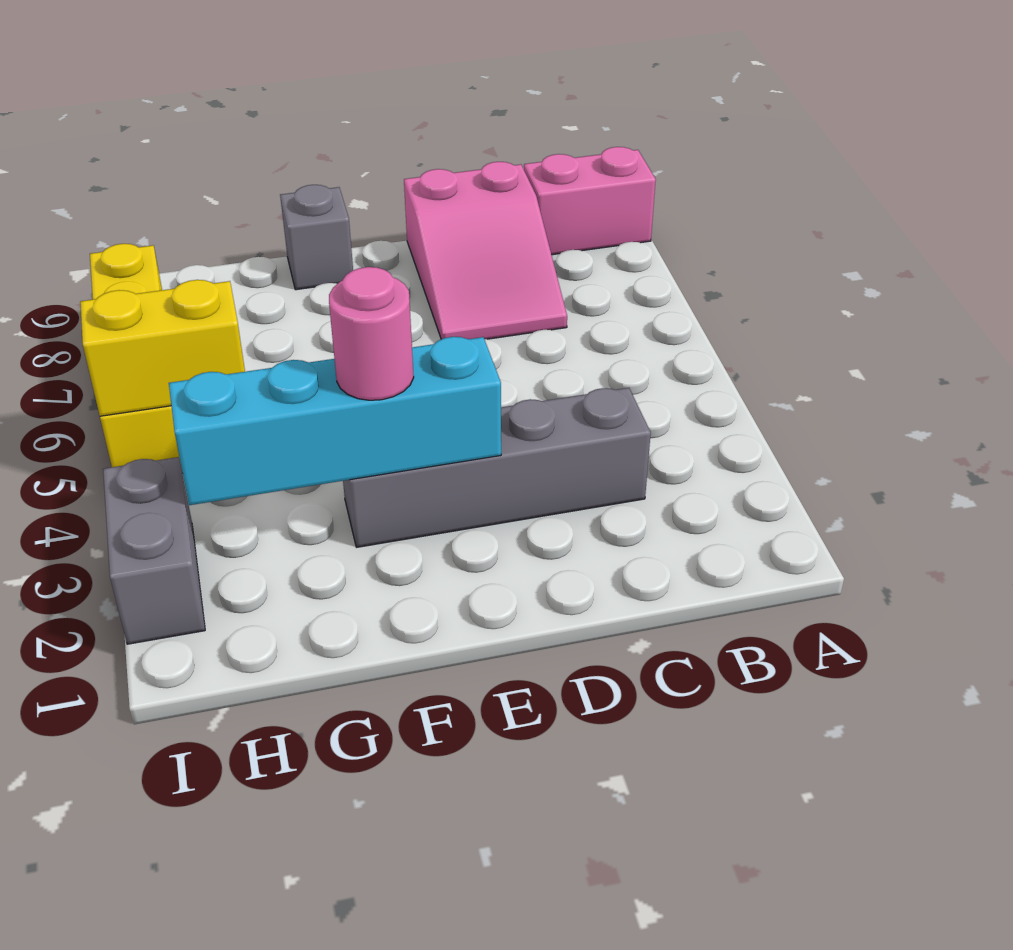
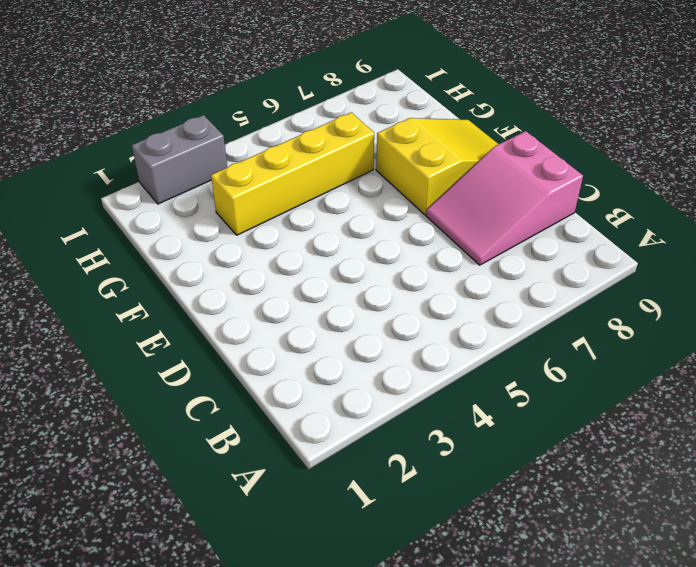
yellow slope E7:F9 level 1 top 7 -> grey brick F9 level 1
yellow brick G3:G6 level 1 -> yellow brick I5:I8 level 1
none -> pink brick A9:B9 level 1
none -> grey brick C3:F3 level 1

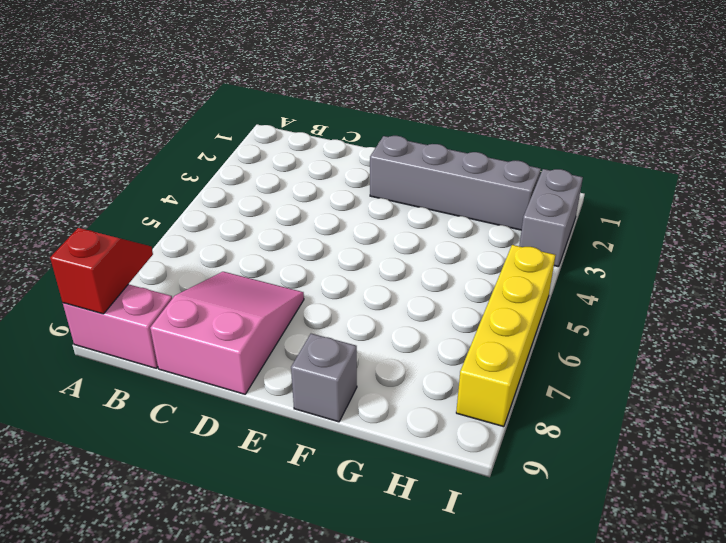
red slope A8:A9 level 2 top 9 -> none
grey brick E2:H2 level 1 -> grey brick C3:F3 level 1
none -> cyan brick E3:H3 level 2
none -> yellow brick H5:I5 level 2

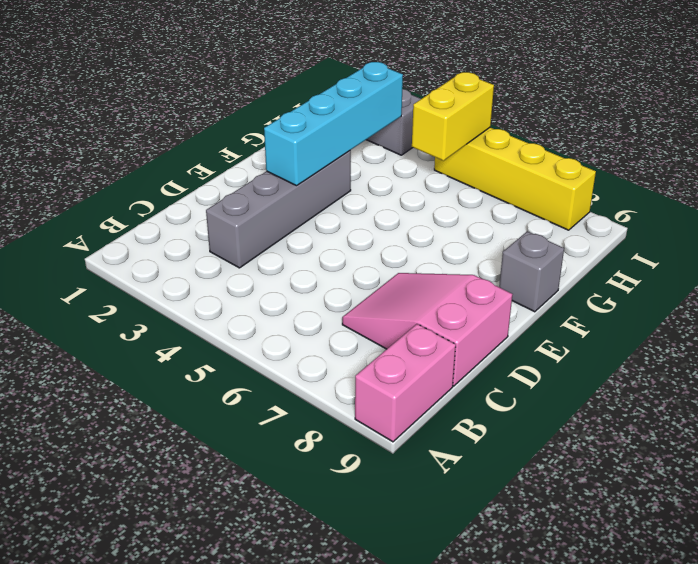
none -> pink round brick F3 level 3

